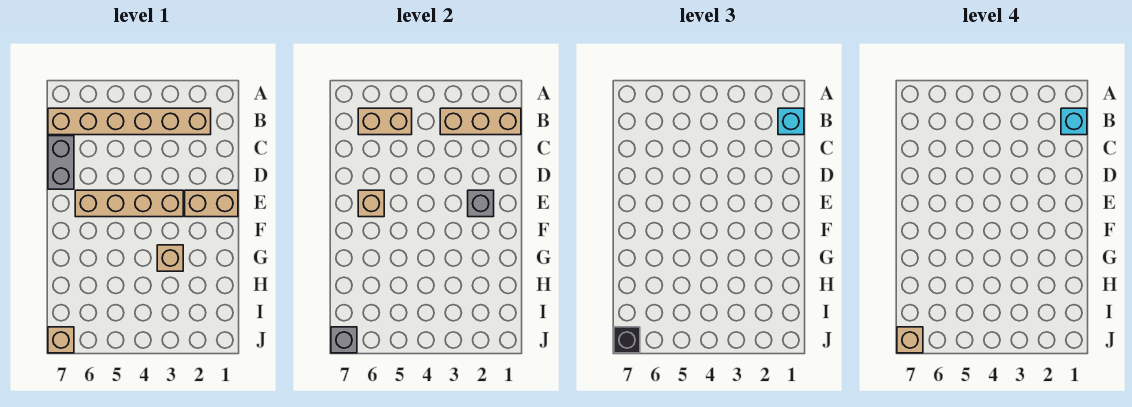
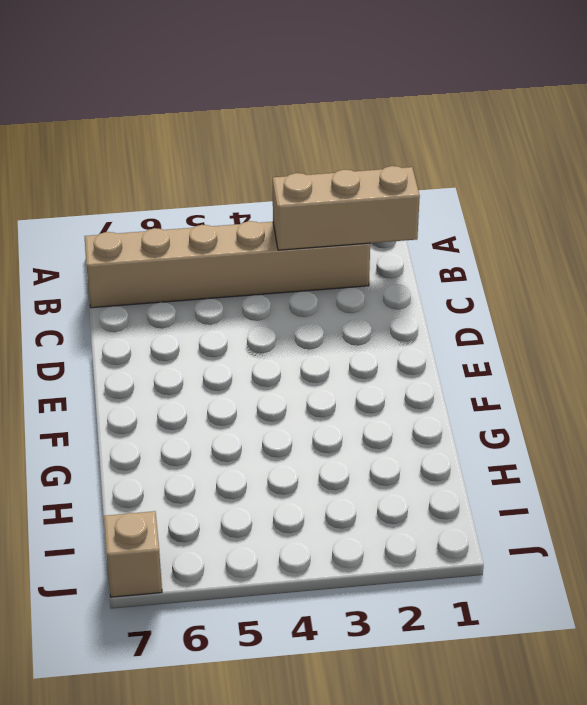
none -> grey brick C7:D7 level 1
none -> tan brick E1:E2 level 1
none -> tan brick E3:E6 level 1

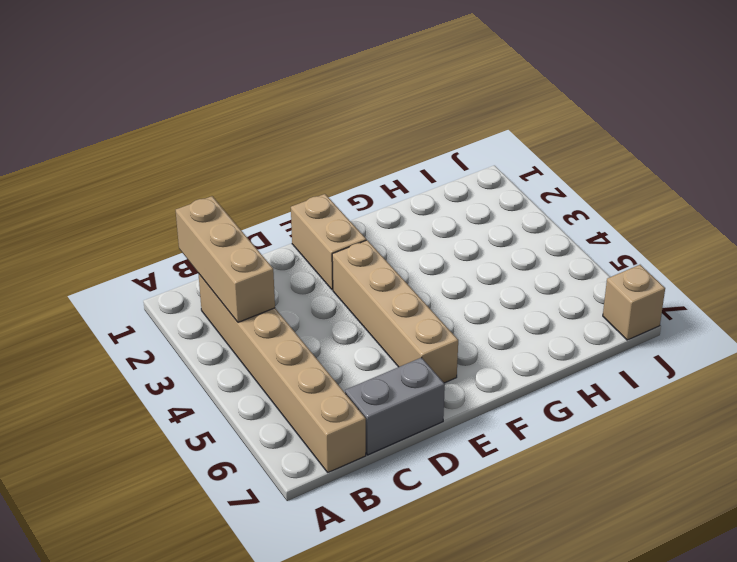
none -> tan brick G3 level 1
none -> tan brick B5:B6 level 2
none -> grey brick E2 level 2

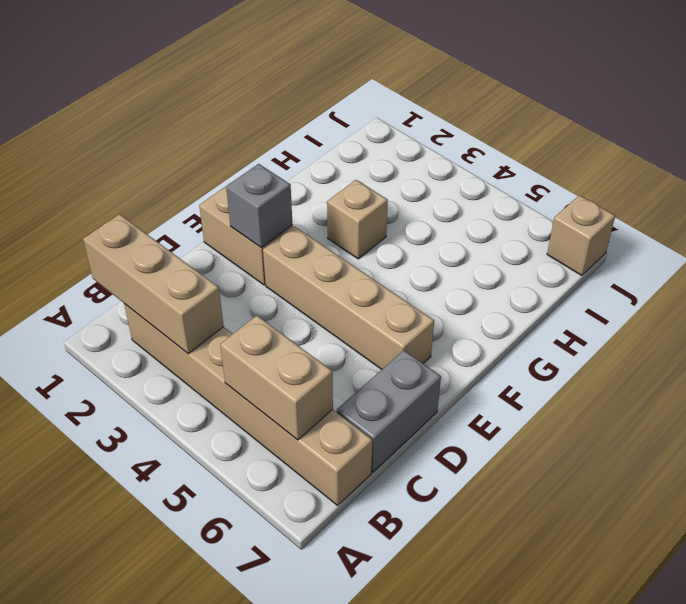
none -> tan brick E6 level 2
none -> grey brick J7 level 2
none -> cyan brick B1 level 3

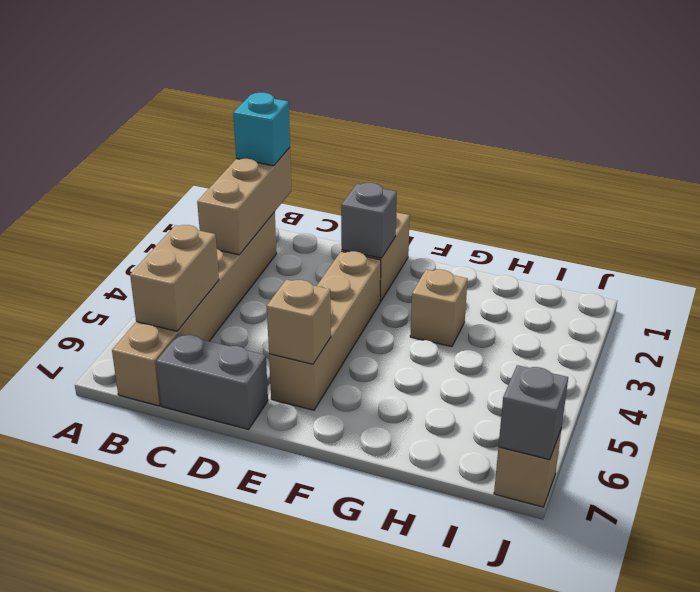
none -> black brick J7 level 3
none -> cyan brick B1 level 4
none -> tan brick J7 level 4

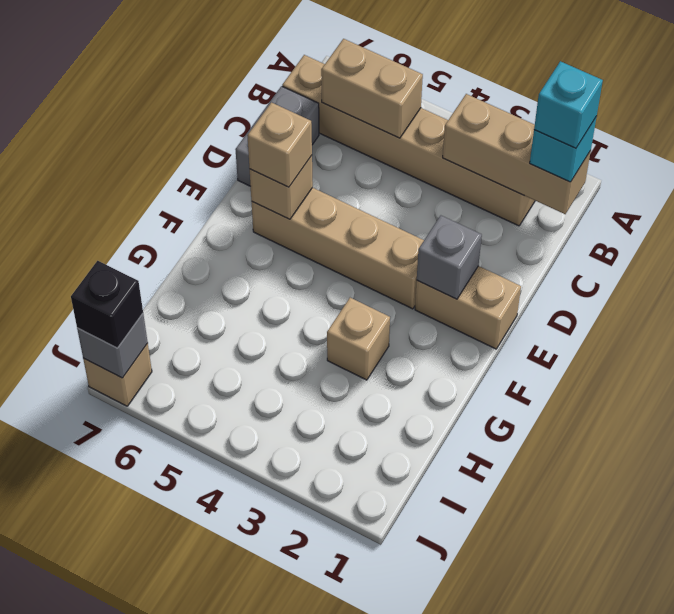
tan brick E6 level 3 -> tan brick J7 level 4

